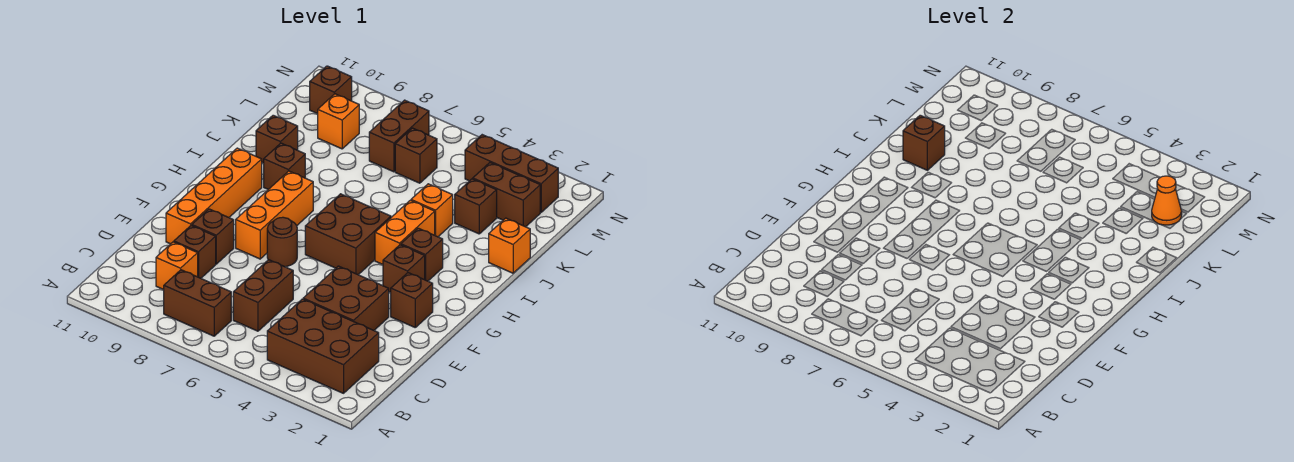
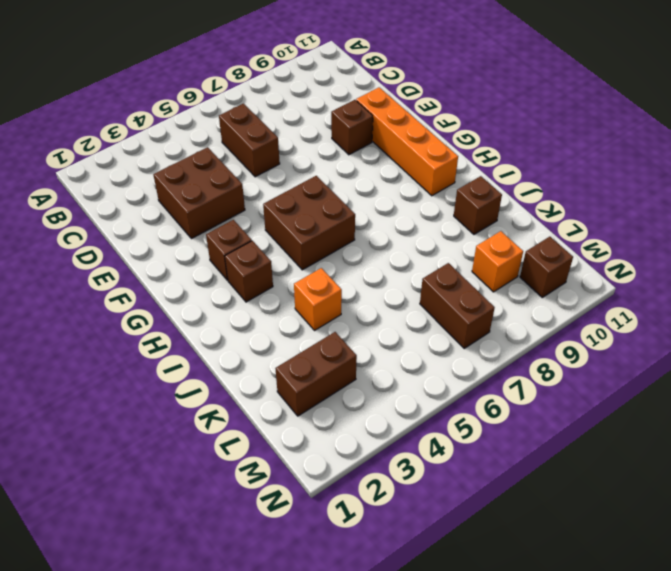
none -> brown brick B2:C4 level 1
none -> brown brick B7:B8 level 1
none -> orange brick C9 level 1

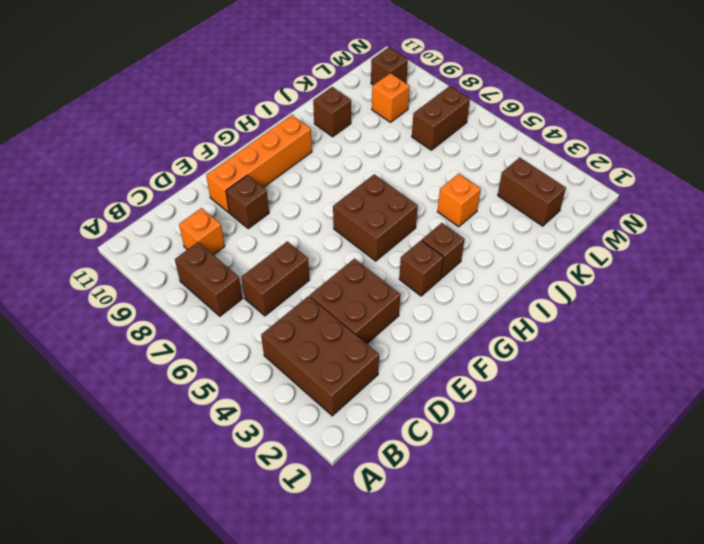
none -> brown brick D9 level 1
none -> brown brick F2 level 1
none -> brown round brick F7 level 1

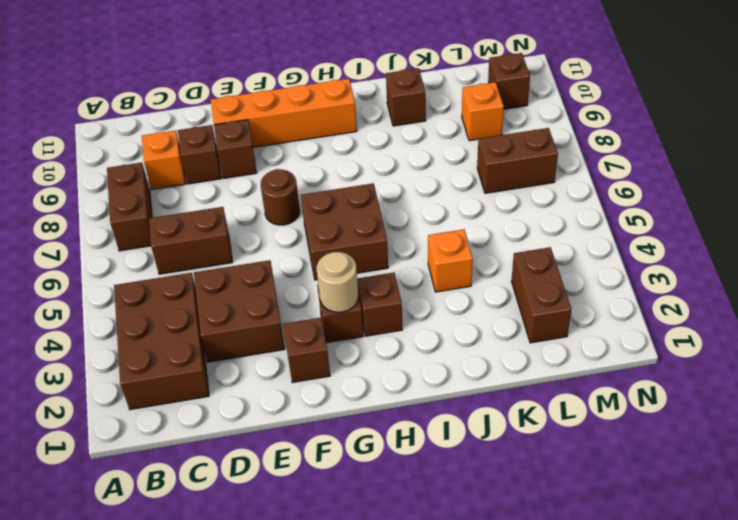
tan round brick G3 level 2 -> none
none -> orange brick F8:H8 level 1
none -> orange brick H4:I4 level 1
none -> brown brick I9 level 1

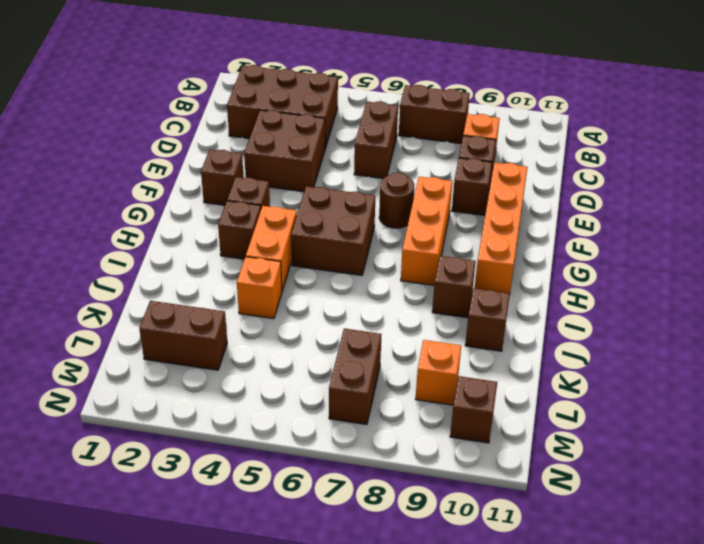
none -> orange brick J1 level 1
none -> brown brick K3 level 1
none -> brown brick L6 level 1

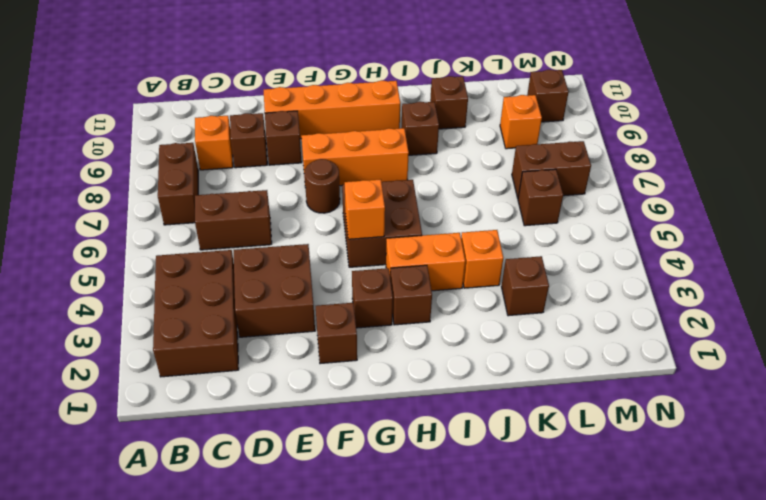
orange brick G5 level 2 -> orange brick J1 level 1
none -> brown brick L2:L3 level 1
none -> brown brick M2:M4 level 1
none -> brown brick J10 level 2

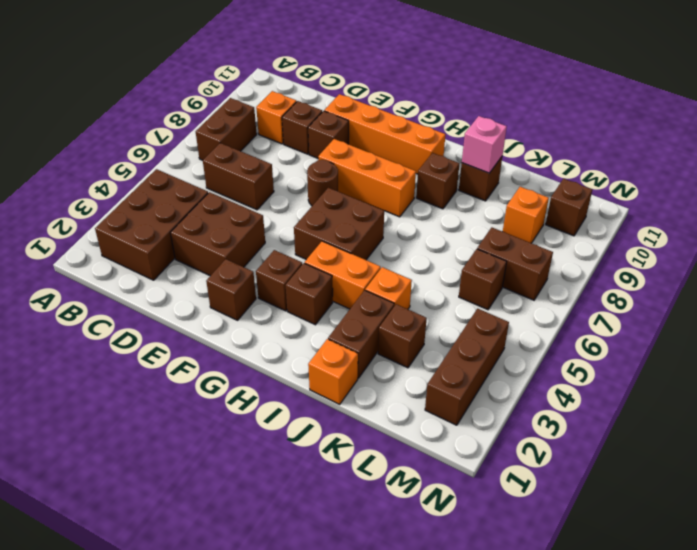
brown brick J2:J3 level 1 -> brown brick L2:L3 level 1
pink brick J10 level 2 -> brown brick J10 level 2
none -> orange cone L2 level 2

